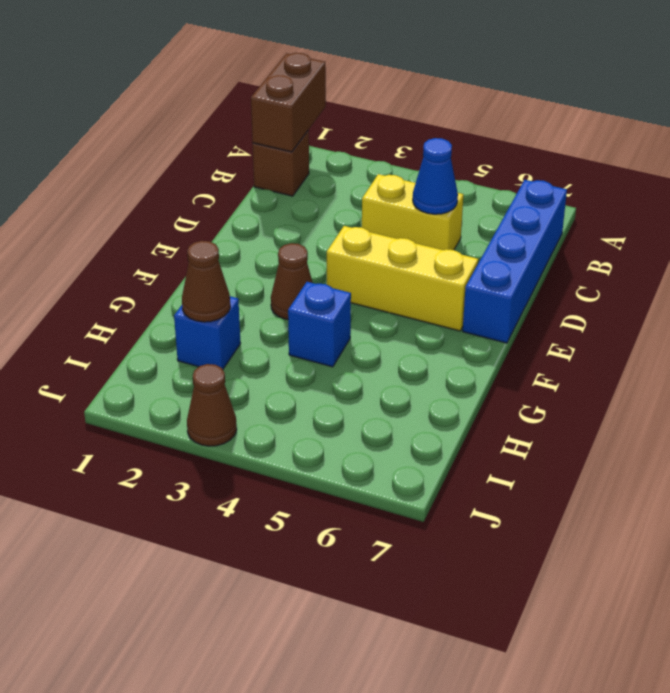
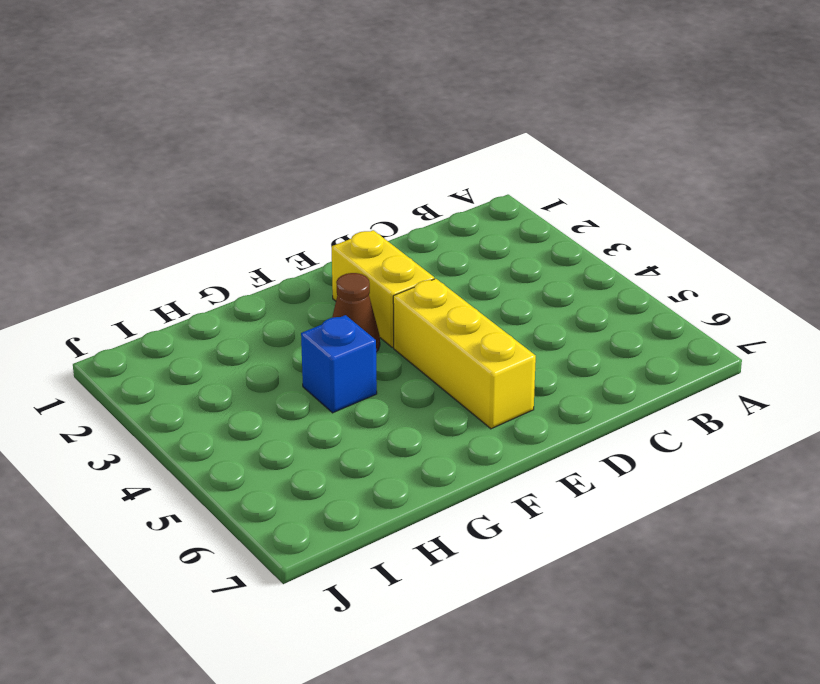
yellow brick E2:E3 level 1 -> yellow brick C4:C5 level 1
none -> brown brick B1 level 1
none -> blue brick B7:E7 level 1

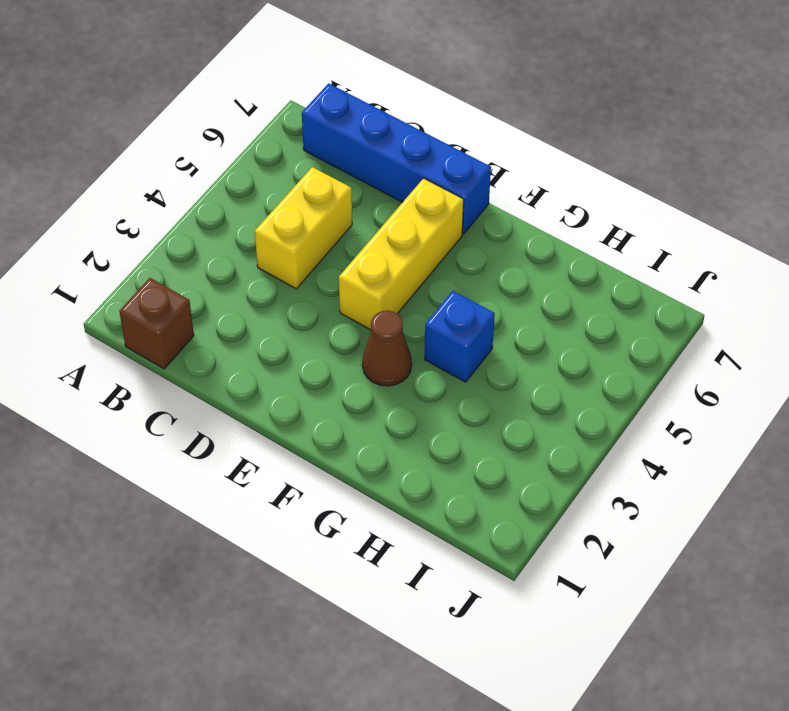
none -> blue brick H2 level 1
none -> brown cone J3 level 1

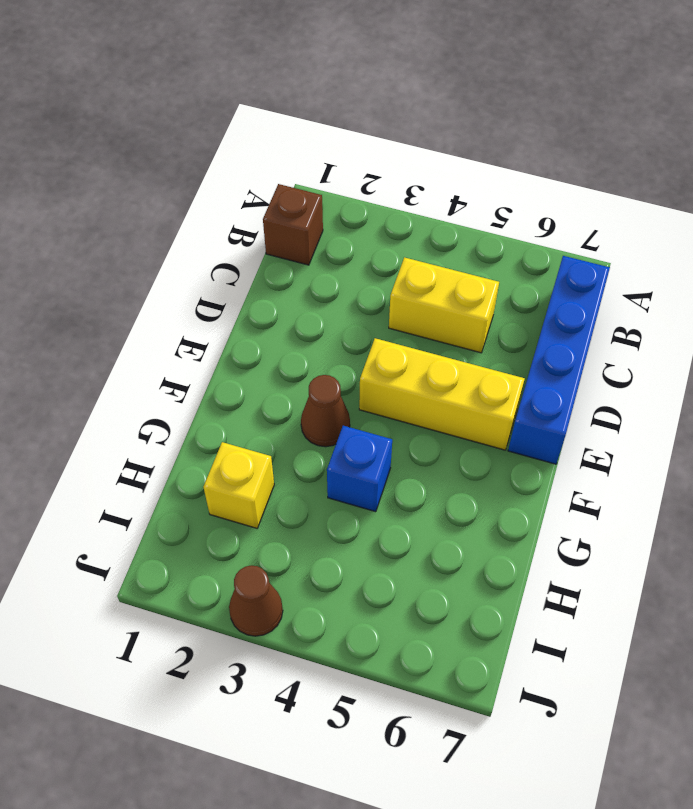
yellow brick H2 level 1 -> blue brick H2 level 1
none -> brown brick A1:B1 level 2
none -> blue cone C5 level 2

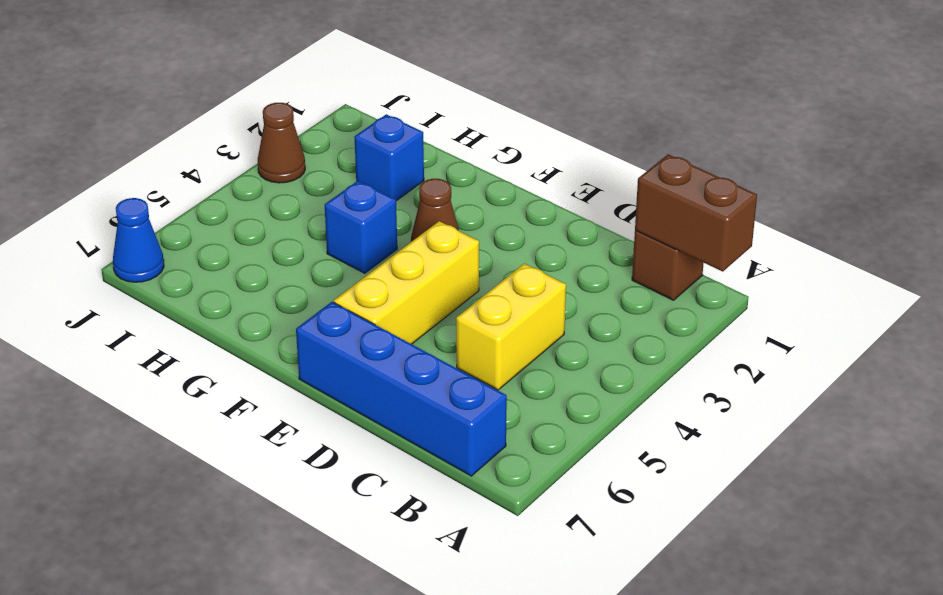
blue cone J7 level 1 -> blue cone C5 level 2
none -> brown cone H2 level 2

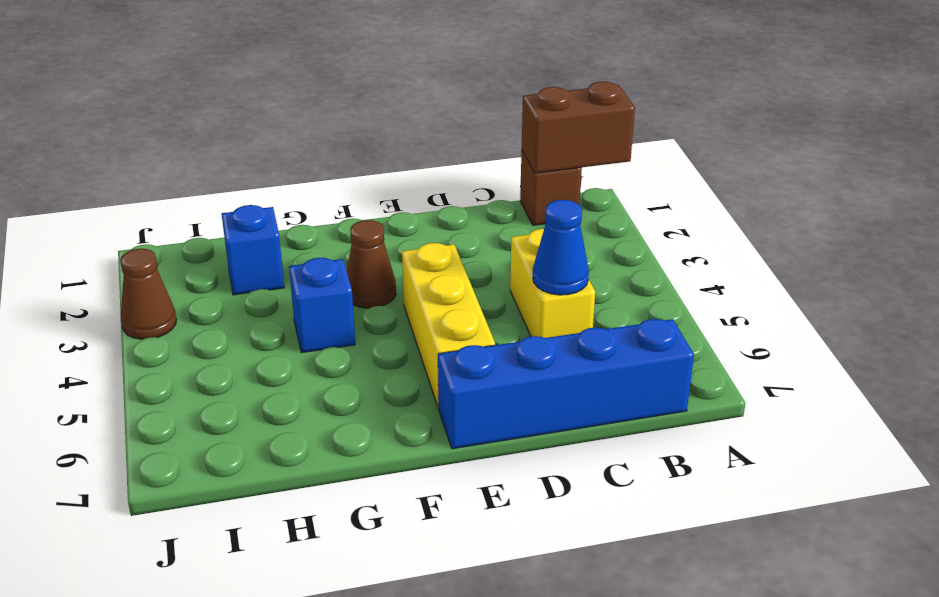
none -> brown cone H2 level 2

